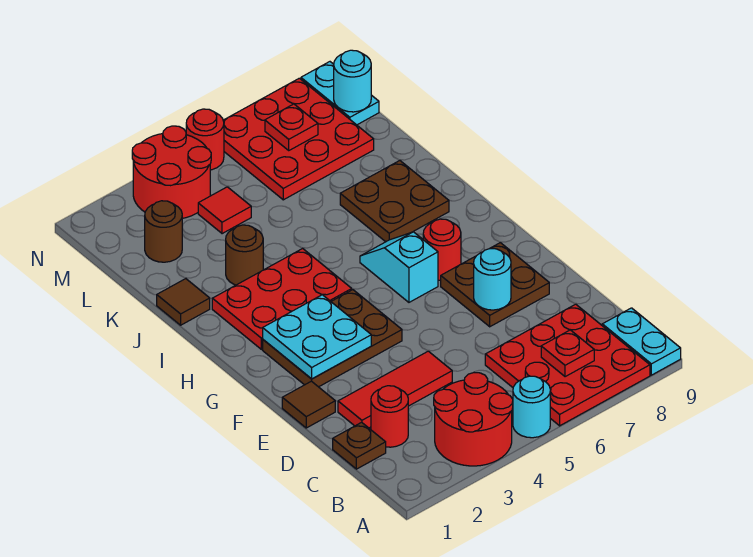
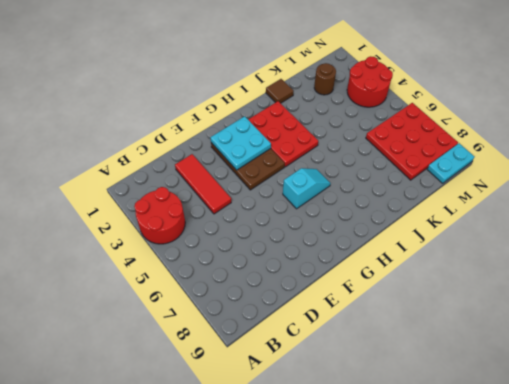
none -> cyan round brick A5 level 1
none -> red plate A6:C8 level 1
none -> cyan plate A9:B9 level 1

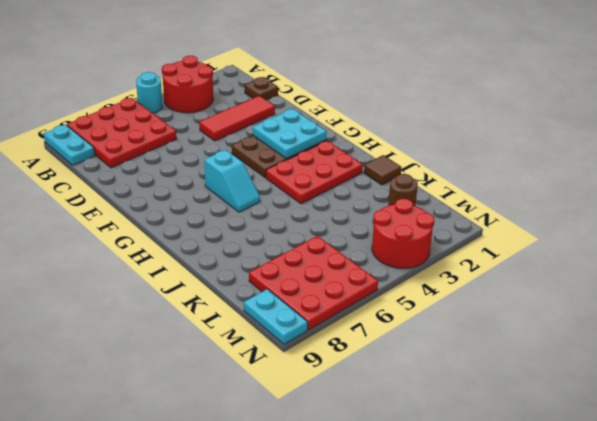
none -> red round brick C2 level 1
none -> brown tile E1 level 1
none -> brown plate E7:F8 level 1

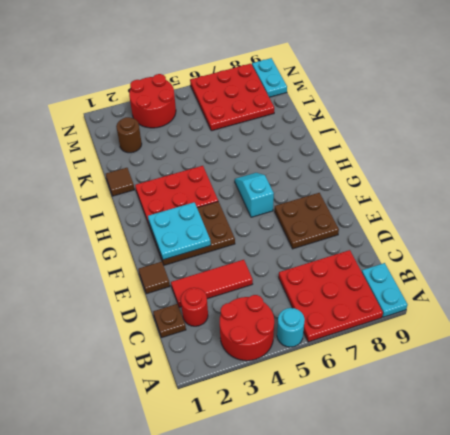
none -> red round brick G7 level 1
none -> brown plate I7:J8 level 1
none -> brown round brick J3 level 1

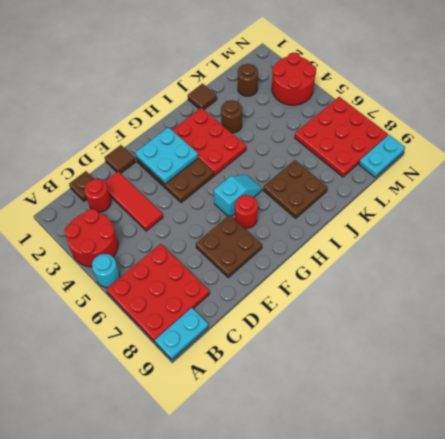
none -> red tile L4 level 1
none -> red round brick N5 level 1
none -> red plate B7 level 2

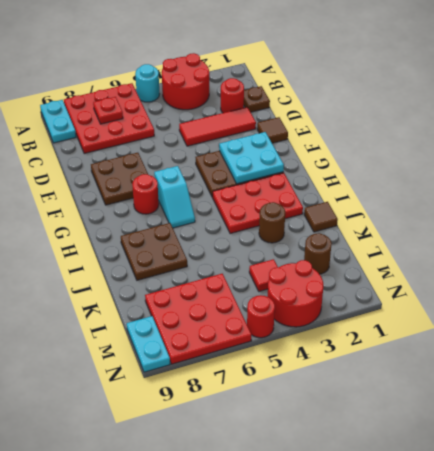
none -> cyan round brick E7 level 2
none -> red plate M7 level 2
none -> cyan round brick M9 level 2

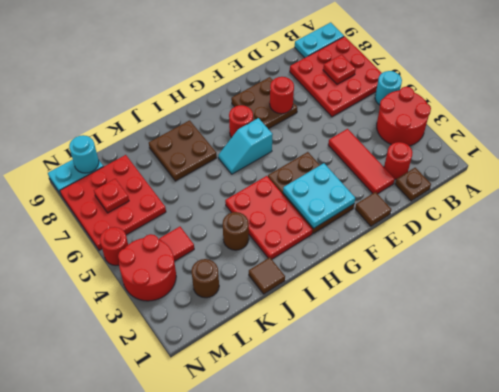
red round brick E7 level 2 -> cyan round brick E7 level 2

